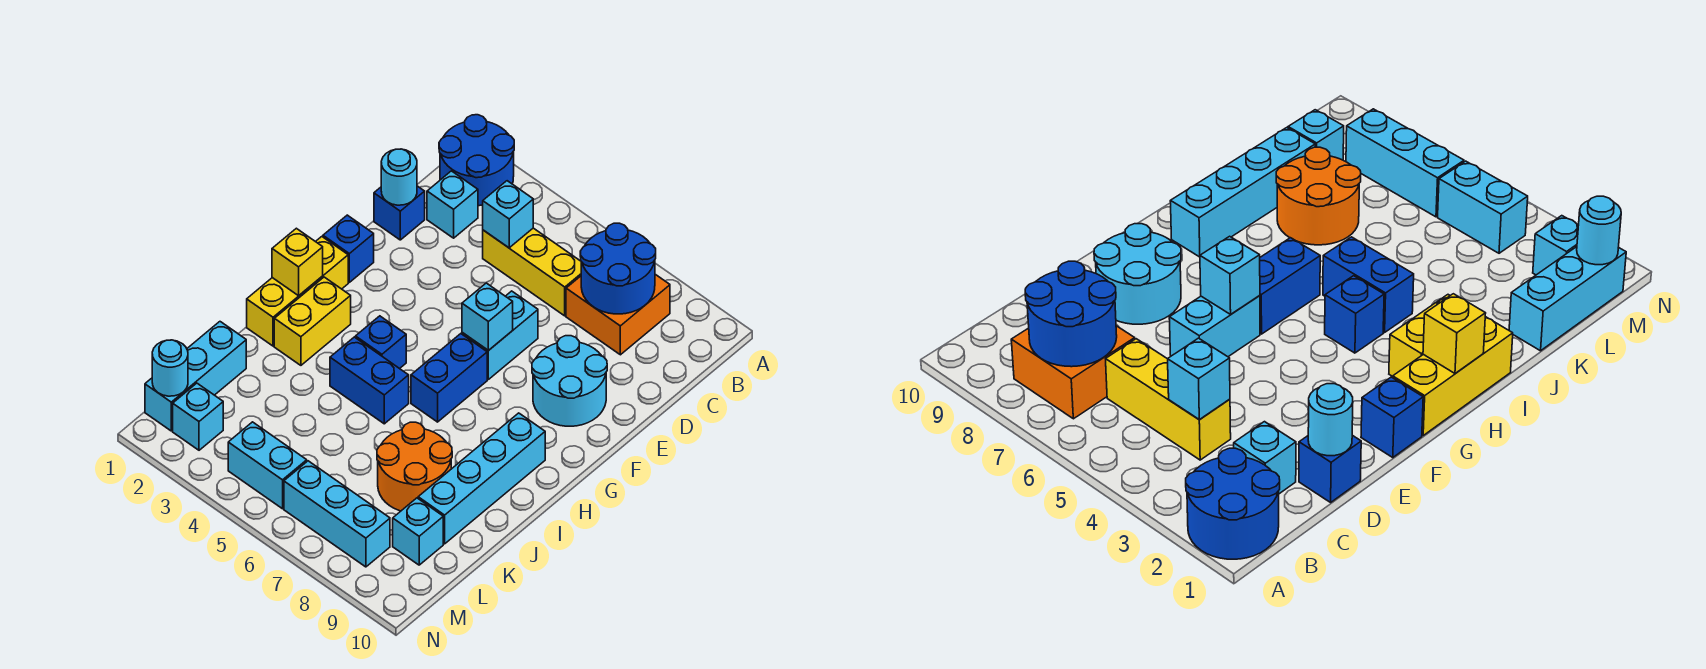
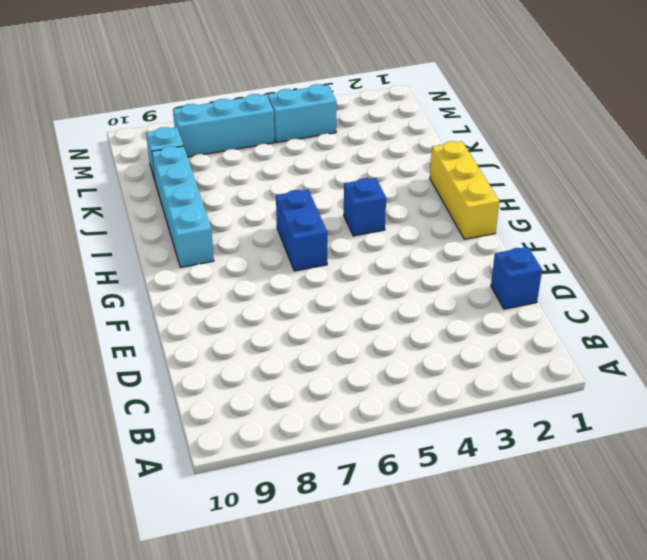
none -> blue round brick A1:B2 level 1
none -> orange brick B7:C8 level 1
none -> cyan brick C2 level 1

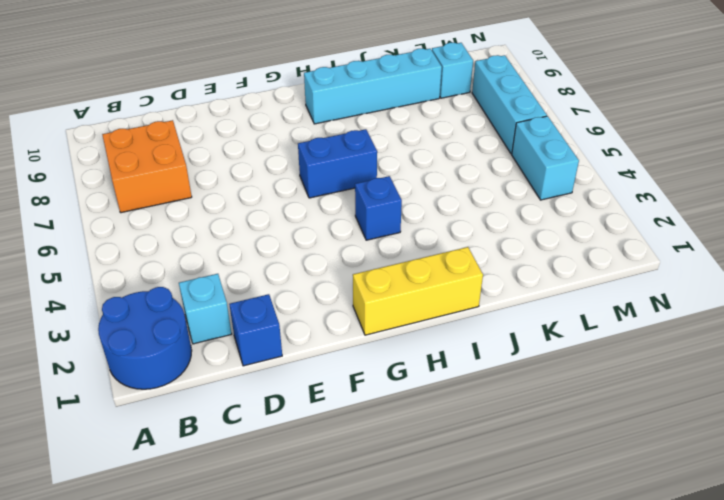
none -> yellow brick C4:C6 level 1
none -> cyan brick E6:F6 level 1
none -> cyan round brick E8:F9 level 1

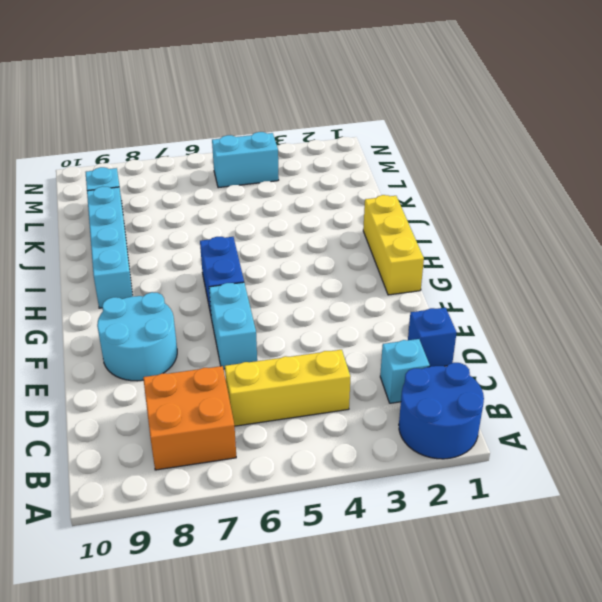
none -> blue brick F1 level 1
none -> yellow brick H2:I2 level 1
none -> blue brick H4 level 1

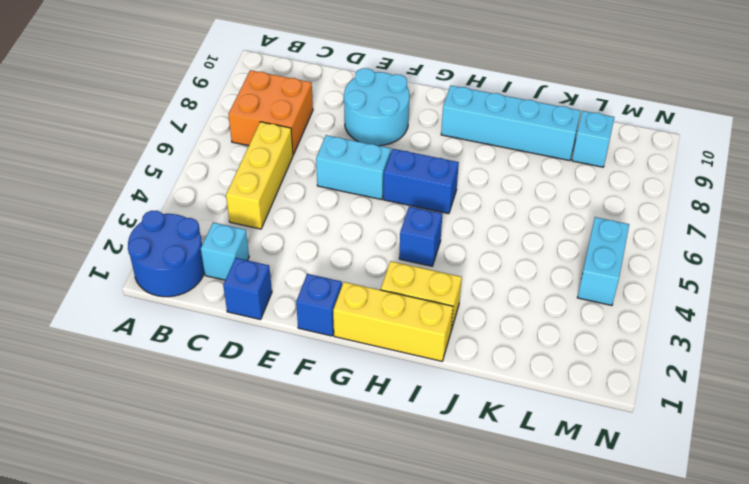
none -> blue brick I4:I5 level 1
none -> orange round brick J7:K8 level 1
none -> cyan brick K1:M1 level 1

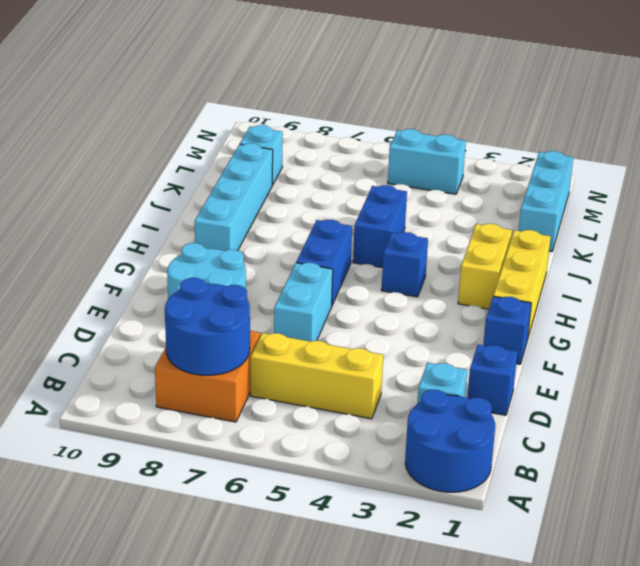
blue brick I5:J5 level 1 -> blue brick I4:I5 level 1
none -> orange round brick J7:K8 level 1
none -> cyan brick M2 level 1
none -> cyan brick M6:M8 level 1

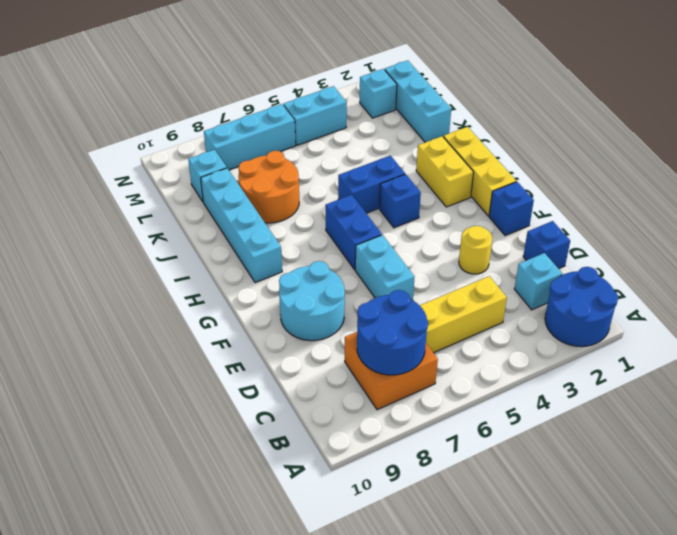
yellow round brick E3 level 1 -> none
none -> cyan brick C4 level 2
none -> cyan round brick D1 level 2
none -> cyan brick F6 level 2

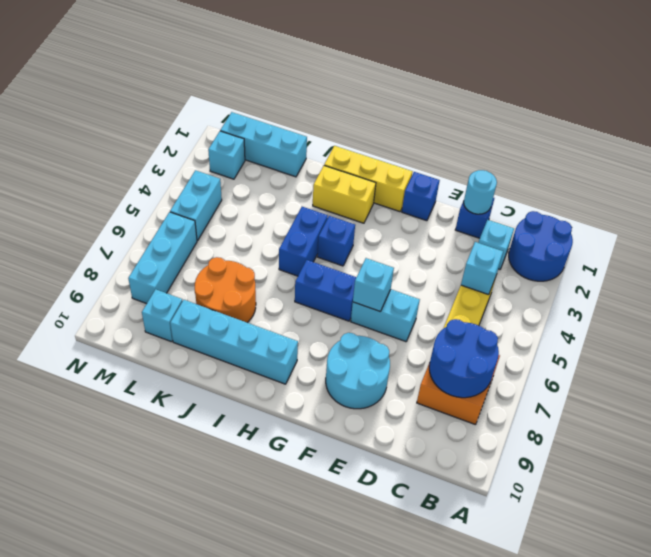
none -> yellow brick H1 level 2
none -> cyan round brick M1 level 2

